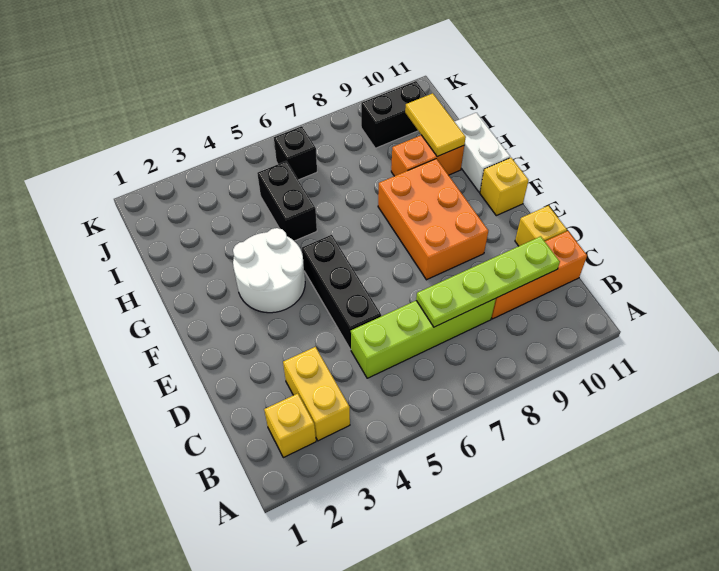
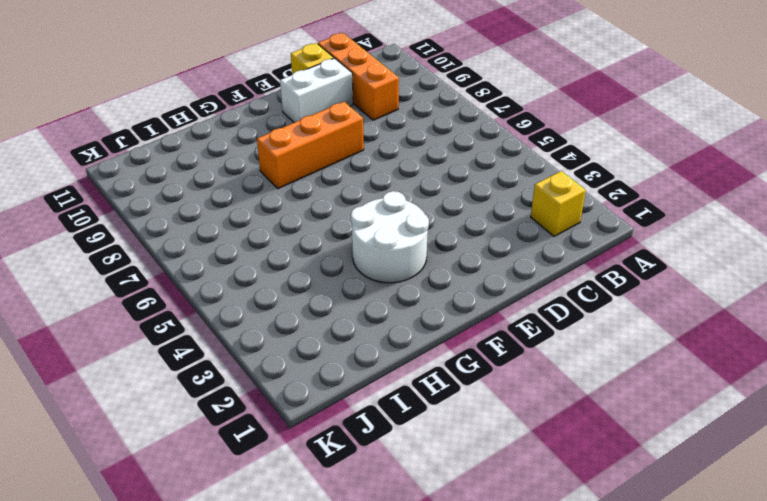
white brick D10:E10 level 1 -> white brick G11:H11 level 1
orange brick E8:G8 level 1 -> orange brick E8:G9 level 1
none -> yellow brick B3:C3 level 1
none -> lime brick C5:C8 level 1
none -> black brick D5:F5 level 1

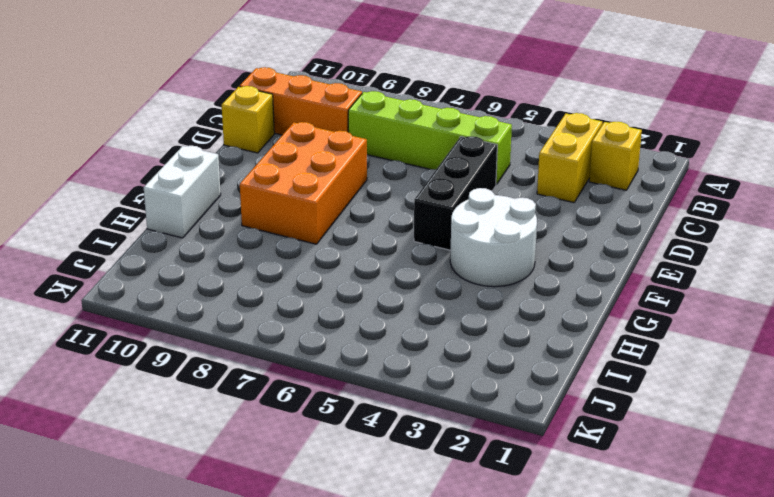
none -> yellow brick F11 level 1
none -> black brick H5:I5 level 1
none -> orange brick H9:H10 level 1

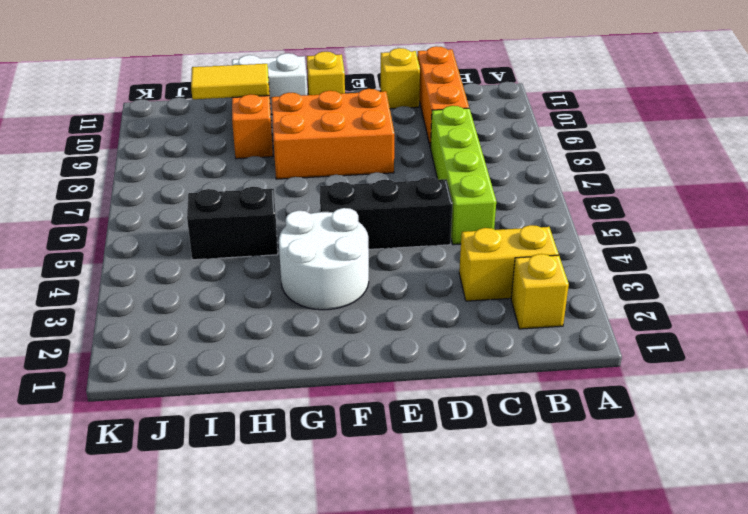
none -> black brick J6 level 1
none -> black brick J9:J10 level 1
none -> lime plate C7:C10 level 2

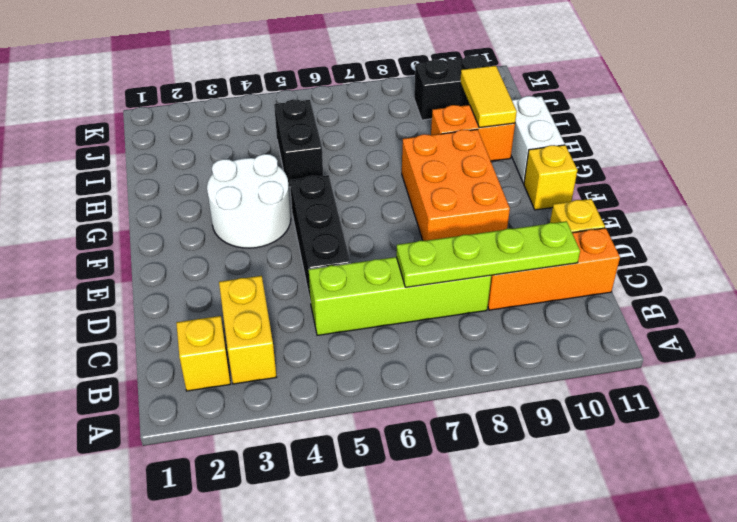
none -> black brick J6 level 1

